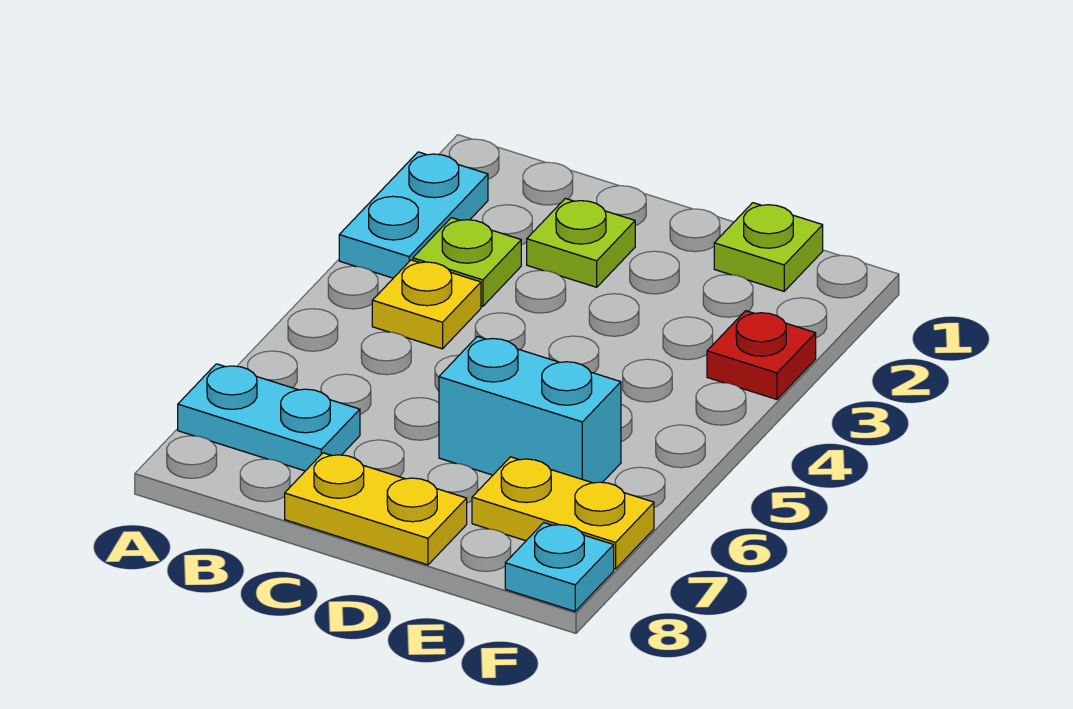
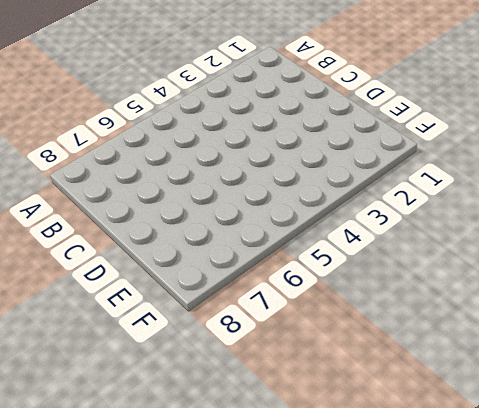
none -> cyan plate A2:A3 level 1
none -> cyan plate A7:B7 level 1

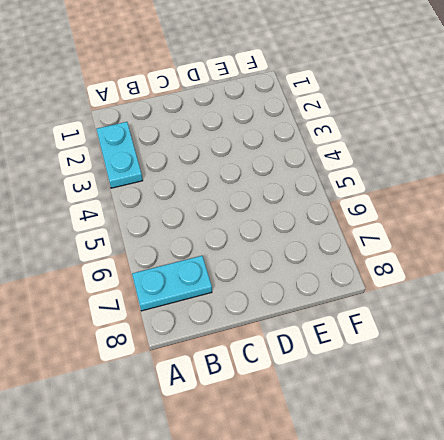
none -> lime plate B3 level 1
none -> yellow plate B4 level 1

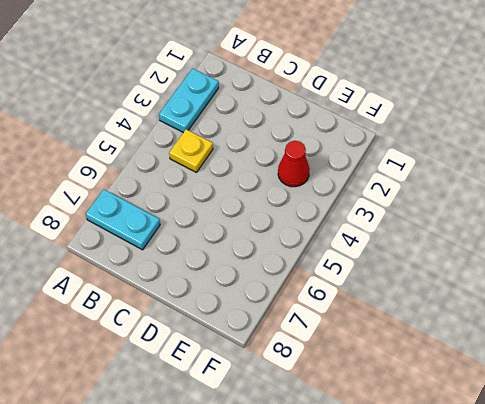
red cone E3 level 1 -> none
none -> lime plate B3 level 1
none -> lime plate C2 level 1

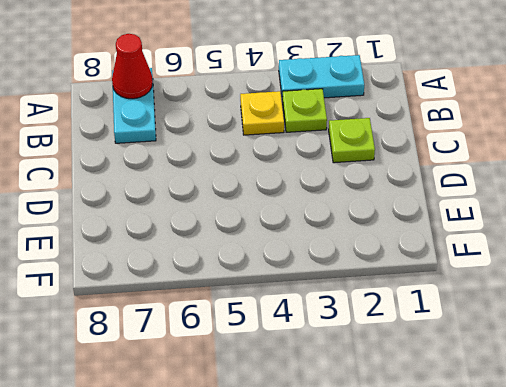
red cone A7 level 2 -> none
none -> yellow plate C8:D8 level 1
none -> cyan brick D6:E6 level 1

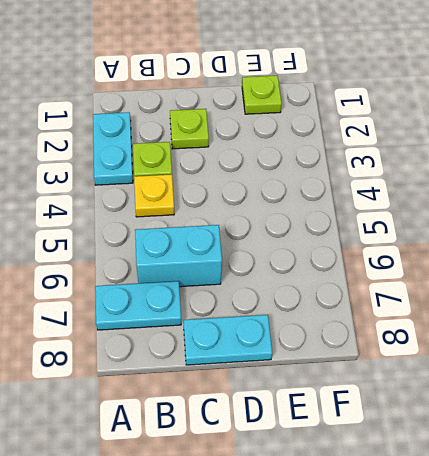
cyan brick B6:C6 level 1 -> cyan brick D6:E6 level 1
cyan plate C8:D8 level 1 -> yellow plate C8:D8 level 1
none -> yellow plate E7:F7 level 1
none -> red plate F3 level 1

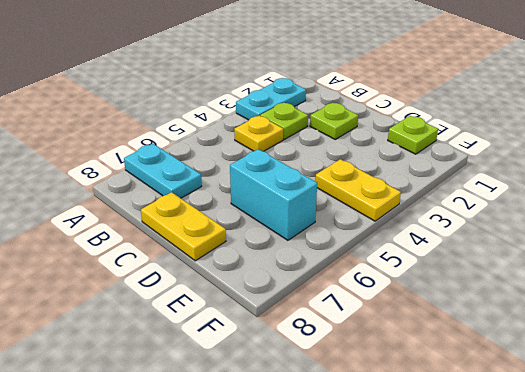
yellow plate E4:F4 level 1 -> yellow plate E7:F7 level 1
none -> red plate F3 level 1
none -> cyan plate F8 level 1

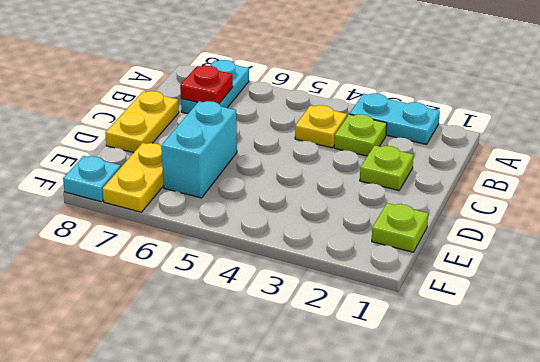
red plate B7 level 2 -> red plate F3 level 1

